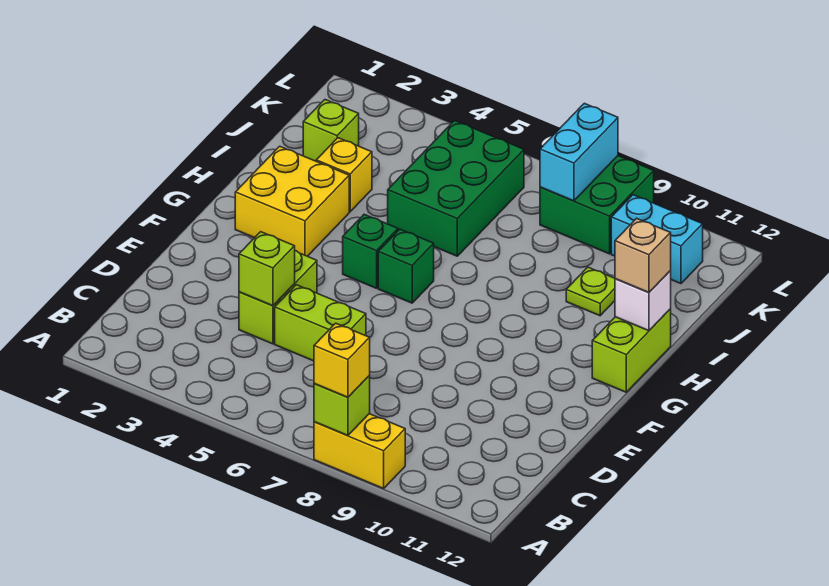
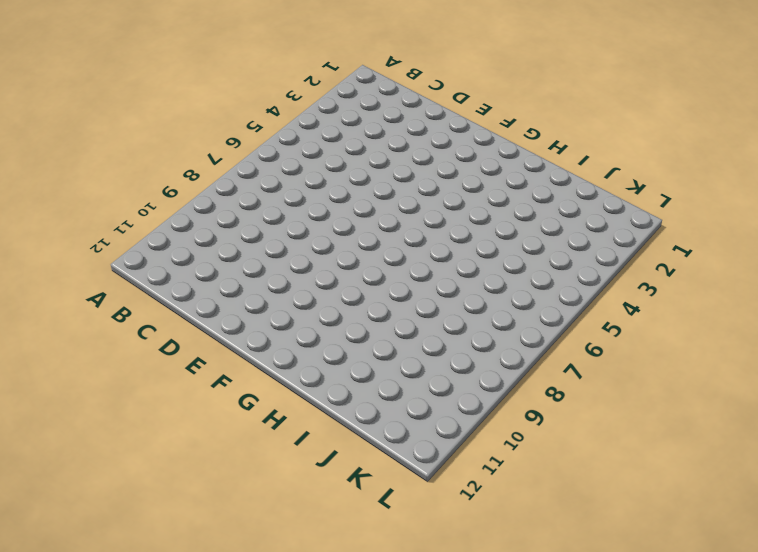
none -> yellow brick A8:A9 level 1
none -> lime brick D4:E4 level 1
none -> lime brick D5:D6 level 1

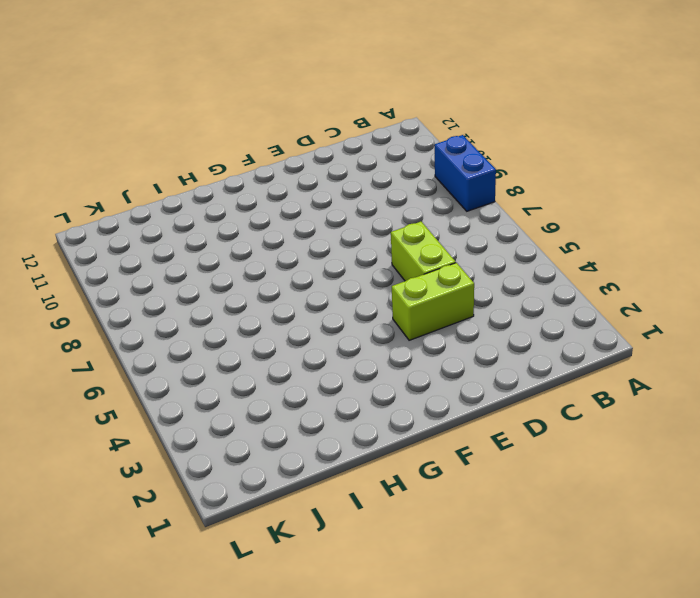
blue brick A8:A9 level 1 -> yellow brick A8:A9 level 1
none -> yellow brick G2:H3 level 1
none -> green brick G5 level 1
none -> green brick G6 level 1

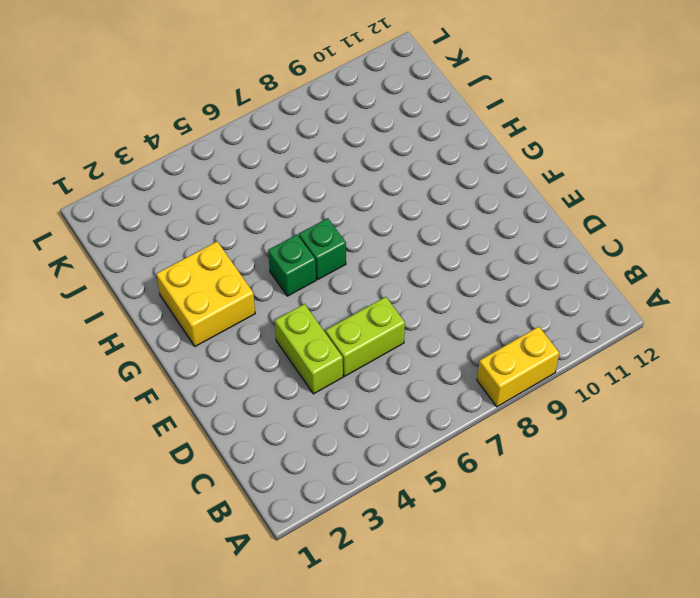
none -> lime brick G12:H12 level 1
none -> yellow brick I3 level 1
none -> green brick I5:K6 level 1

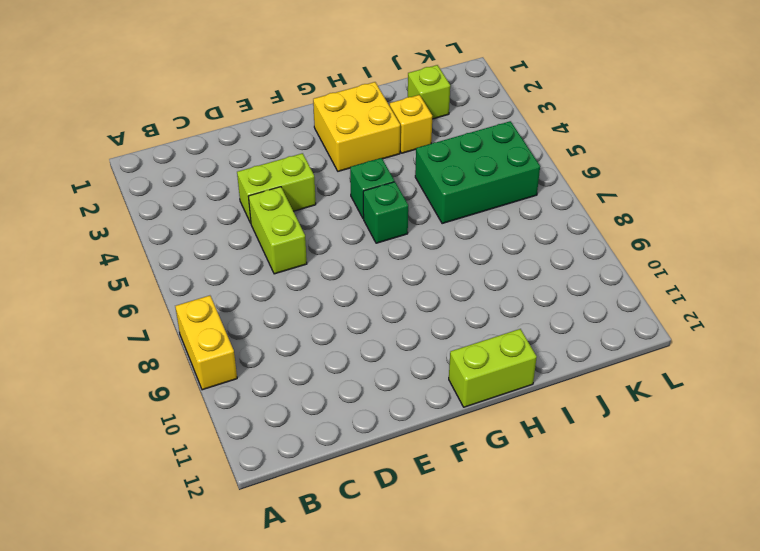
none -> lime plate I10 level 1
none -> green brick K8:L9 level 1
none -> cyan brick K10:K11 level 1

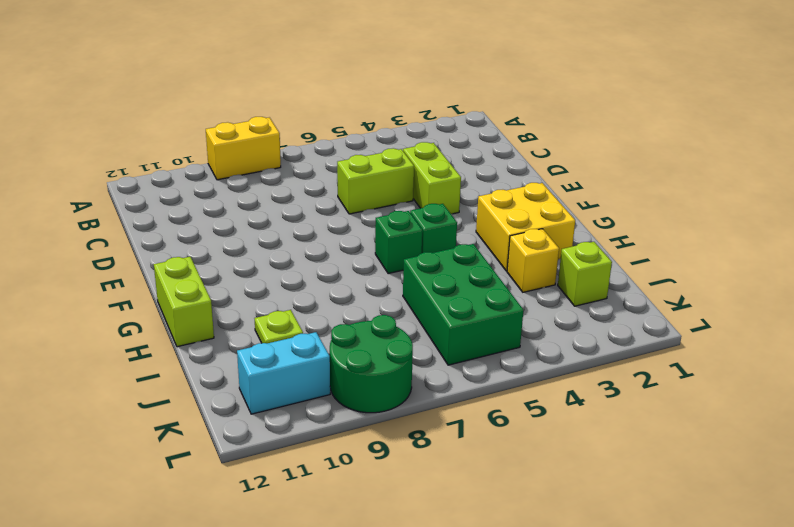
green round brick K8:L9 level 1 -> green brick K8:L9 level 1
none -> lime brick A8 level 2
none -> lime brick D4 level 2
none -> white brick H12 level 2

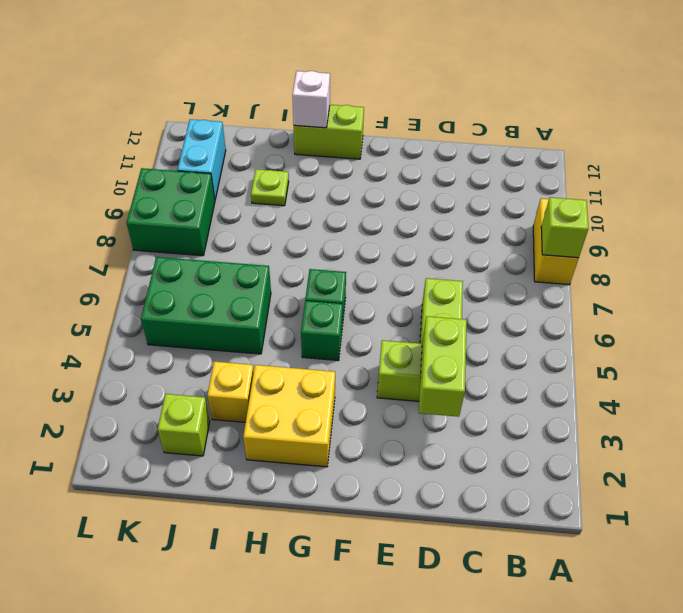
lime brick D3:D4 level 2 -> lime brick D4 level 2
none -> cyan brick K8:L8 level 2
none -> yellow brick A8 level 3
none -> tan brick H12 level 3

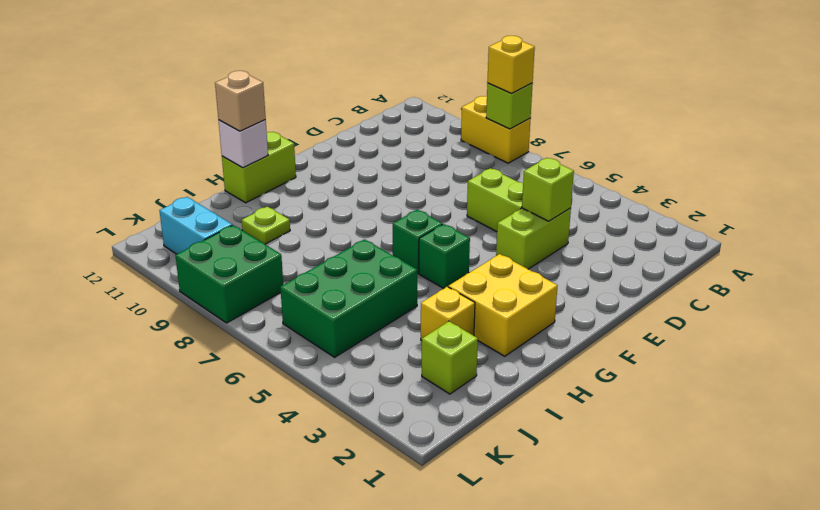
none -> cyan brick K8:L8 level 2

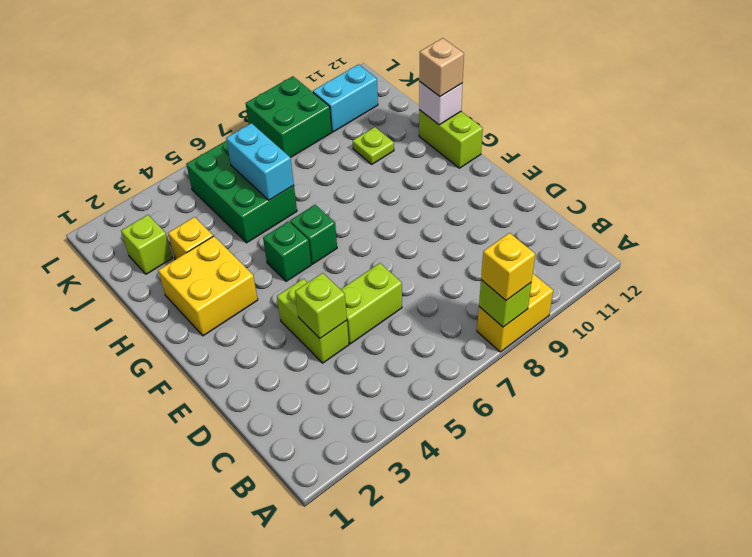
cyan brick I6:J6 level 2 -> cyan brick K8:L8 level 2

